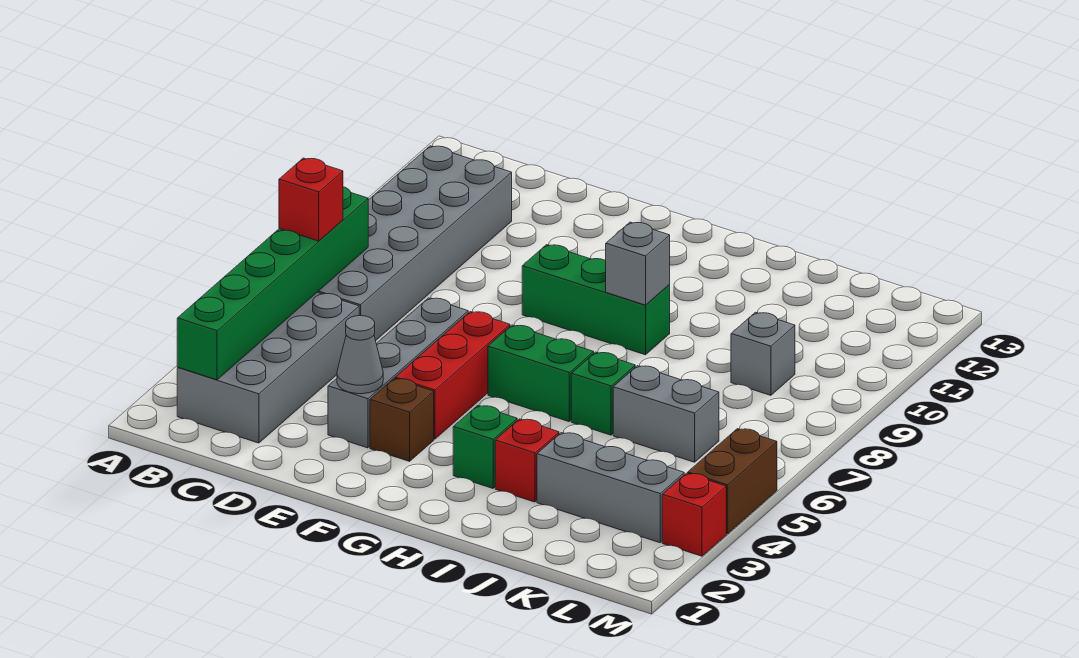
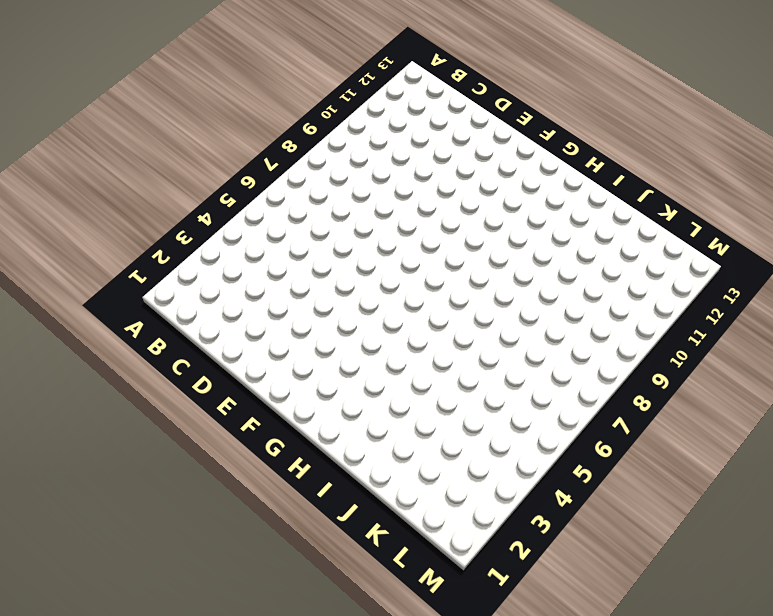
none -> grey brick B2:C5 level 1
none -> grey brick B6:C11 level 1
none -> grey brick E3:E6 level 1

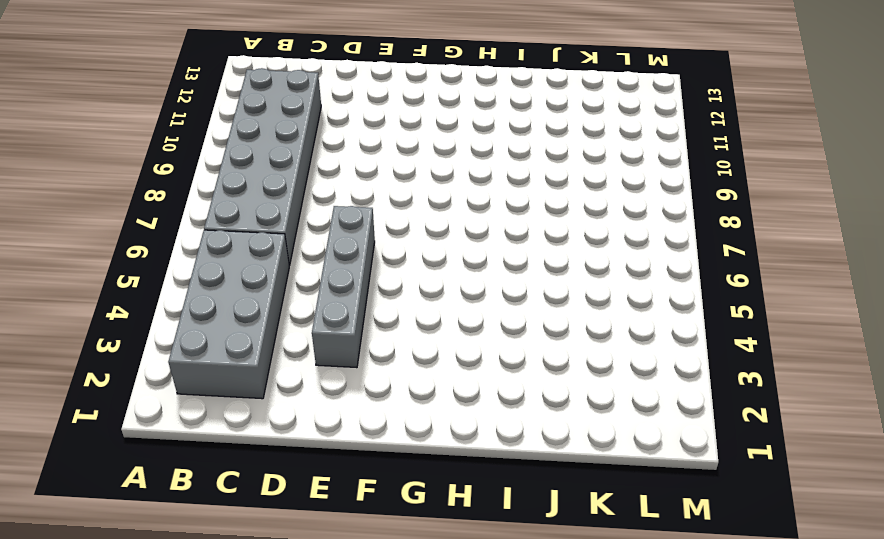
none -> brown brick F3 level 1
none -> red brick F4:F6 level 1
none -> green brick F9:H9 level 1

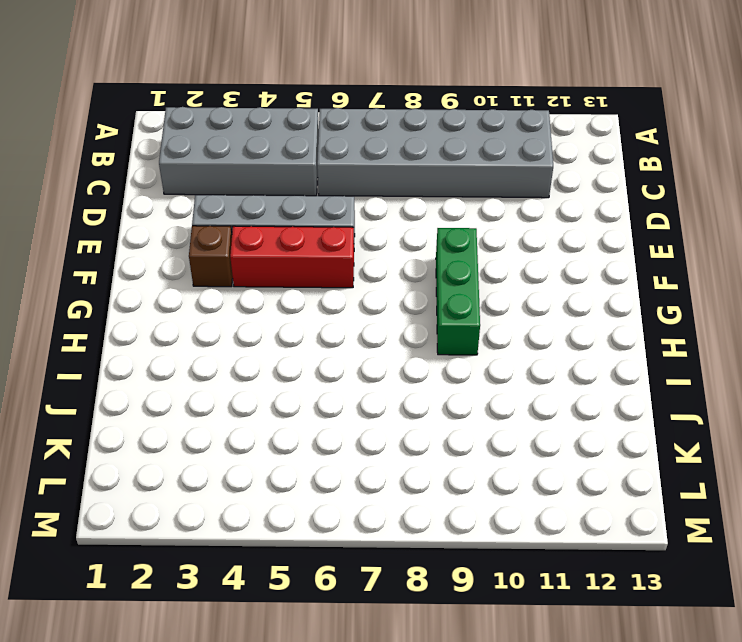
none -> green brick G6:H6 level 1
none -> green brick H3 level 1
none -> red brick I3 level 1

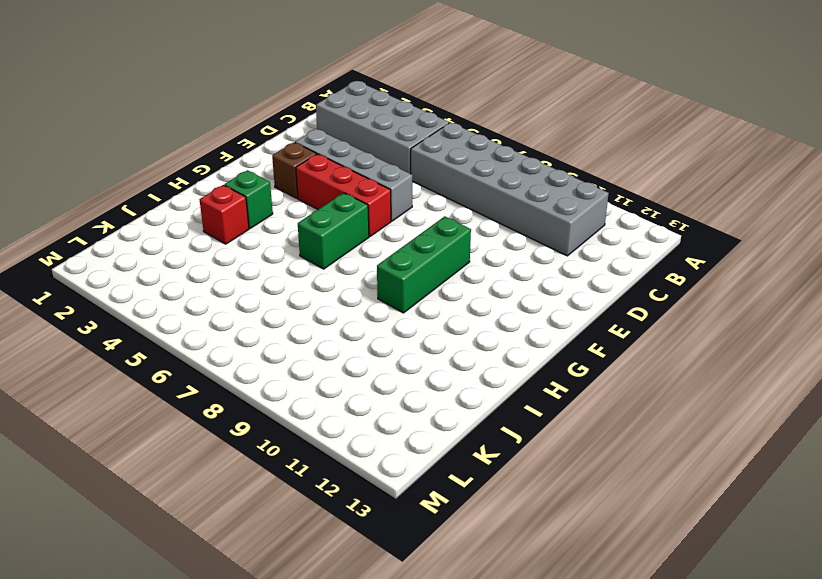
none -> green brick I6 level 1
none -> grey brick J3:L3 level 1
none -> grey brick J6:K6 level 1

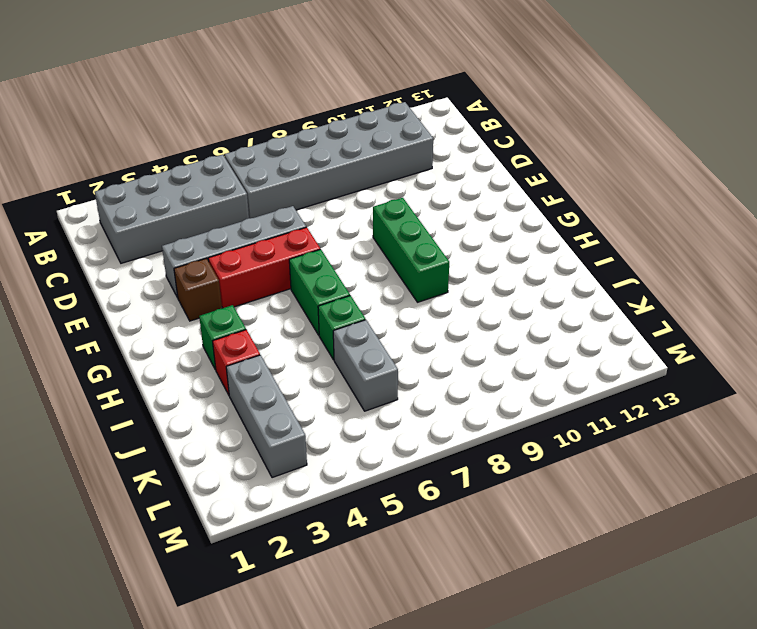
none -> grey brick K9 level 1
none -> red brick M3 level 1
none -> brown brick M4:M5 level 1

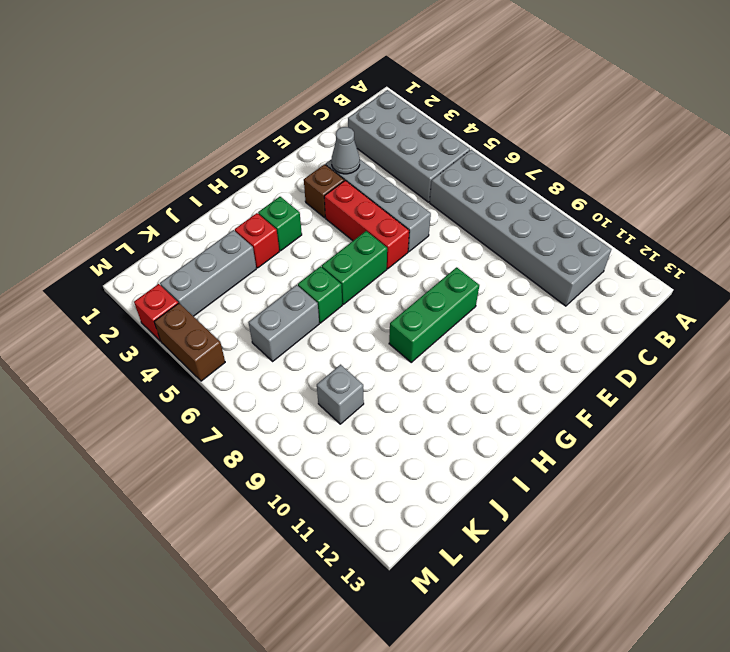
none -> green brick B2:B7 level 2
none -> grey brick H9 level 2
none -> red brick B6 level 3

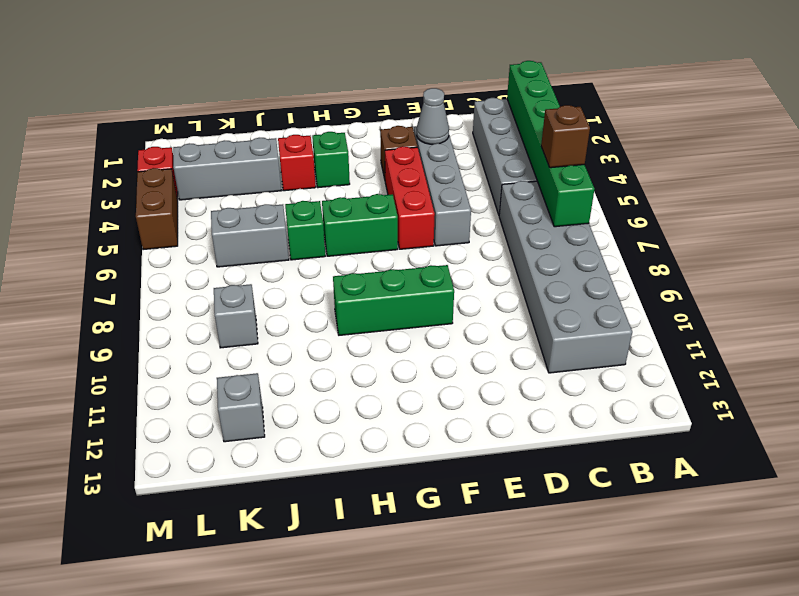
brown brick B6 level 3 -> red brick B6 level 3
grey brick K12 level 1 -> grey brick H9 level 2

